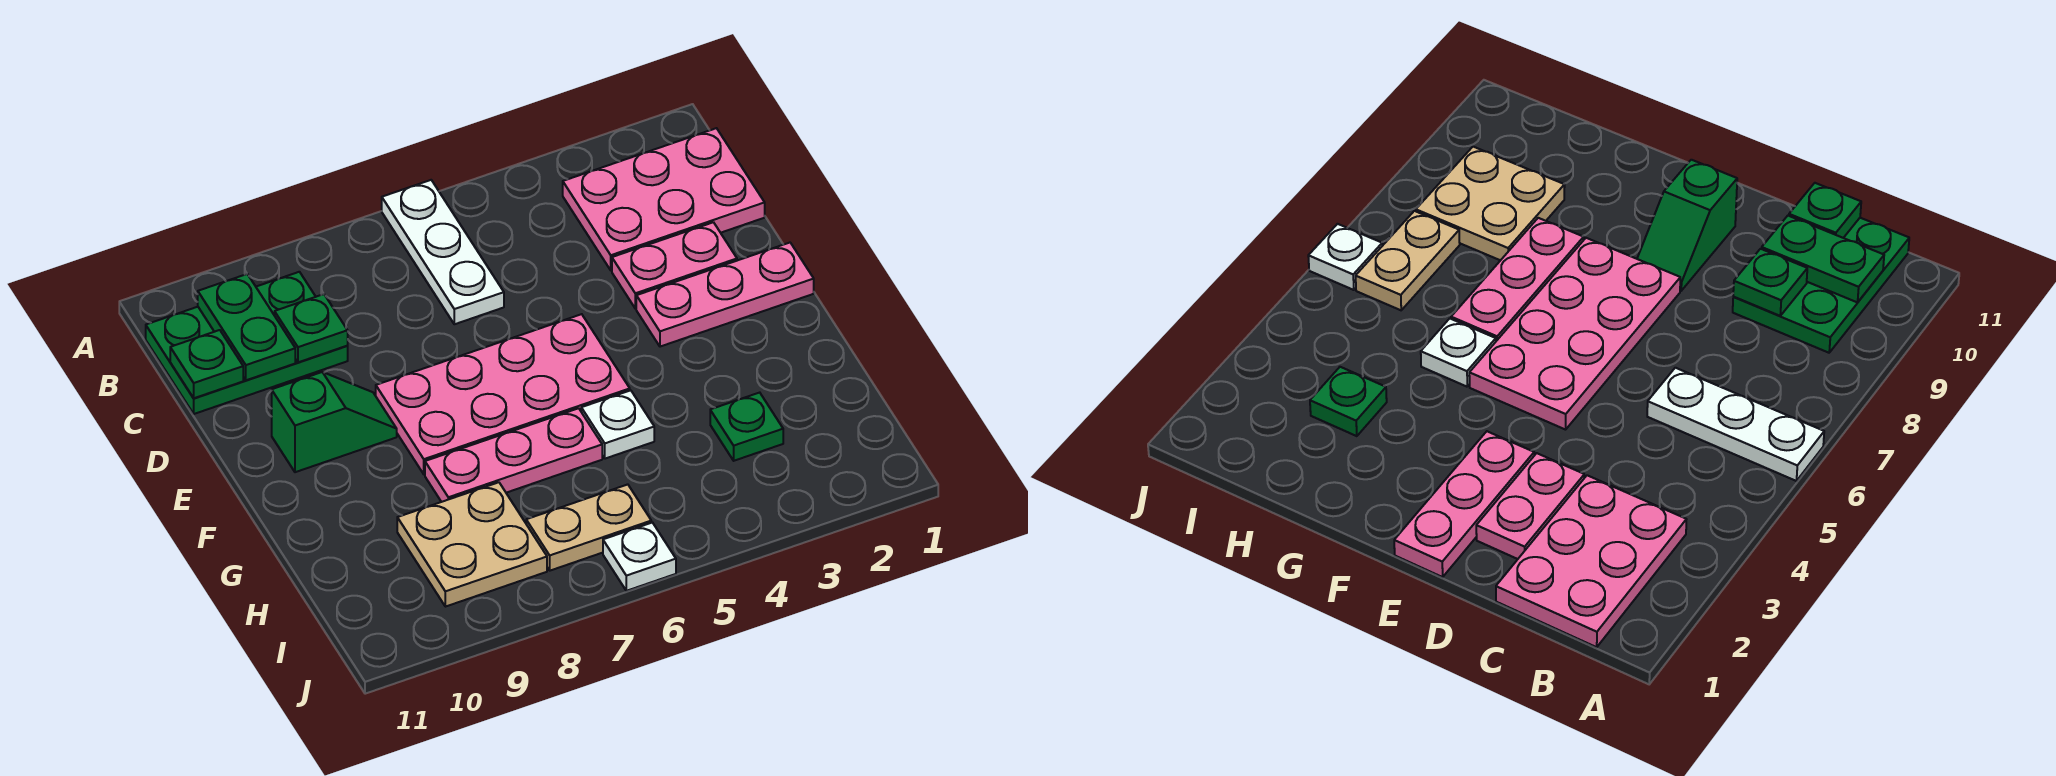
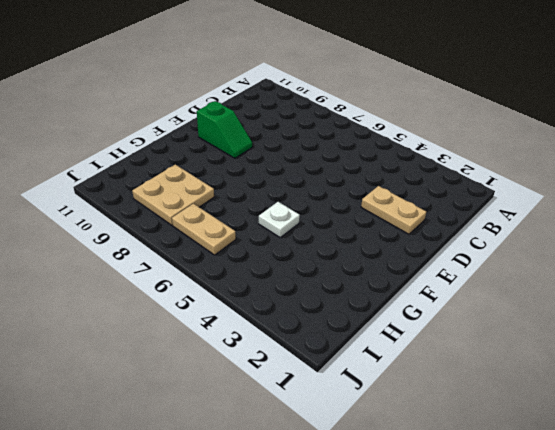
tan plate D2:D3 level 1 -> pink plate D2:D3 level 1
none -> white plate A6:C6 level 1
none -> pink plate B1:C3 level 1
none -> green plate B9:C11 level 1

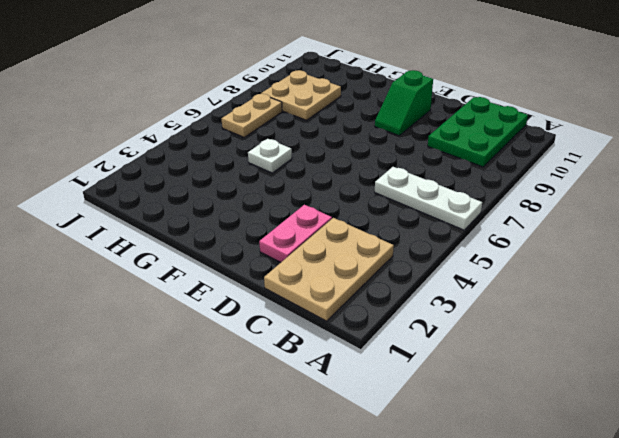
tan plate B1:C3 level 1 -> pink plate B1:C3 level 1
none -> pink plate E1:E3 level 1
none -> pink plate E5:F8 level 1
none -> pink plate G6:G8 level 1

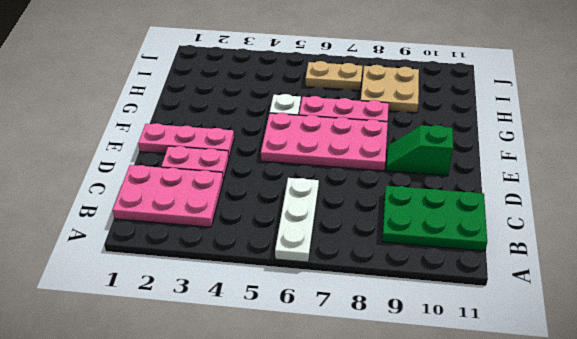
none -> green plate H3 level 1
none -> white plate J6 level 1
none -> green plate B10:C10 level 2

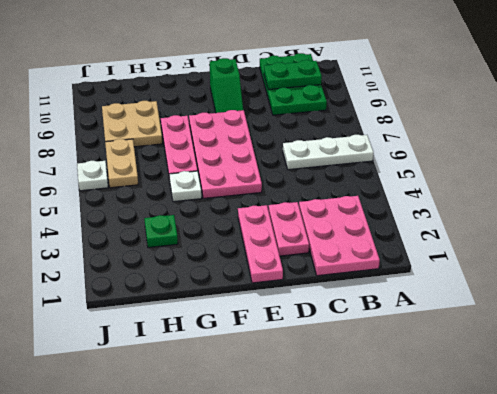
none -> green plate C9 level 2
none -> green plate C11 level 2

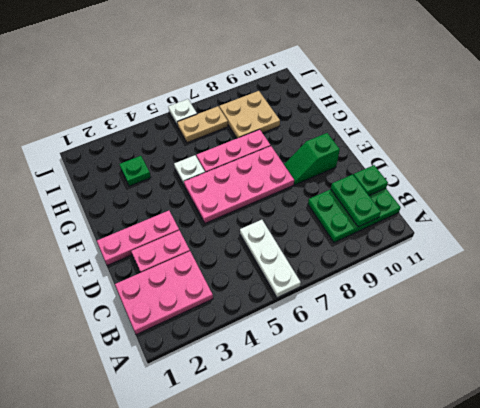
none -> green plate C9 level 2

